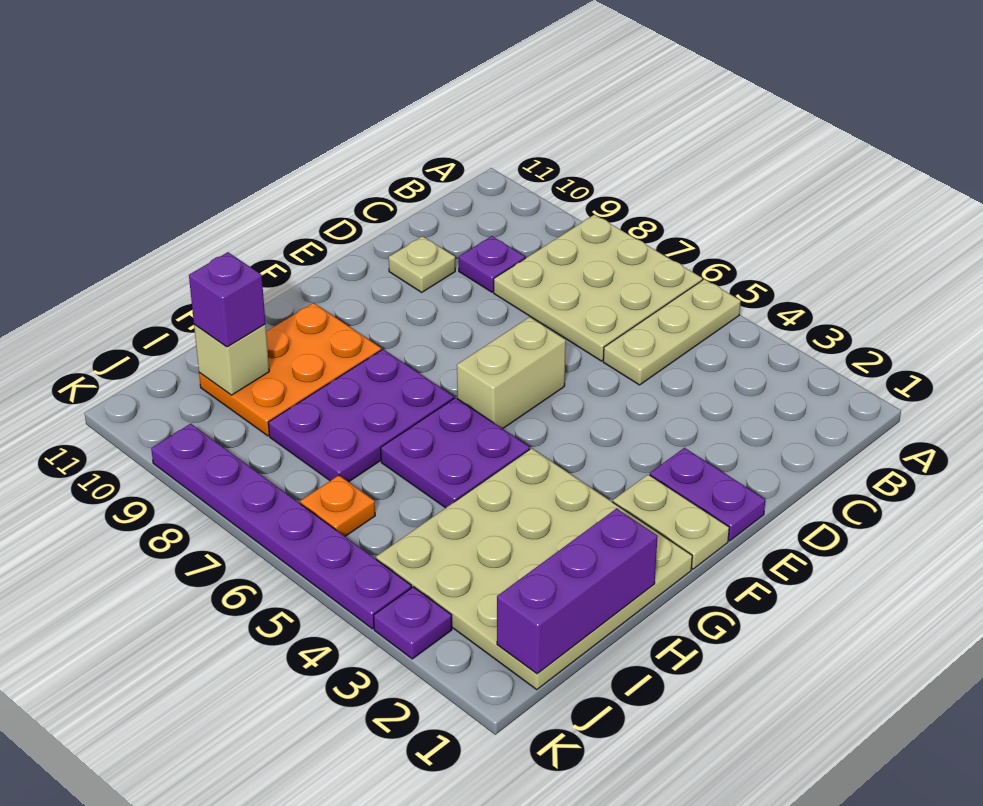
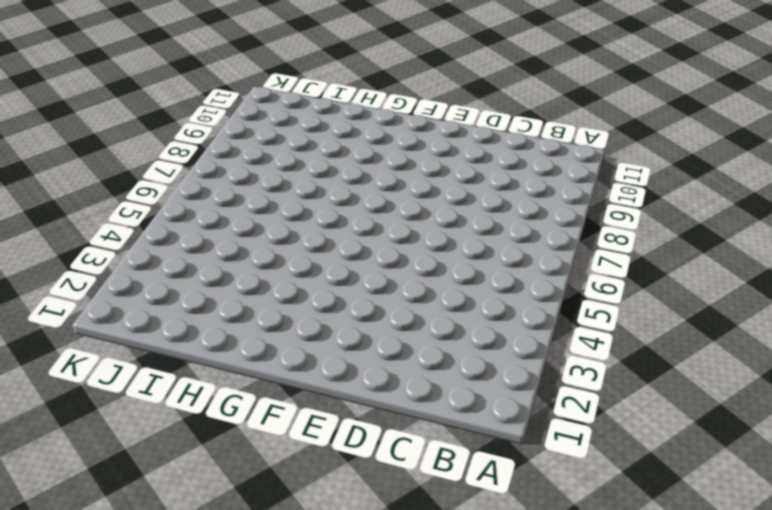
none -> tan plate A5:C5 level 1
none -> tan plate A6:C8 level 1
none -> purple plate C9 level 1

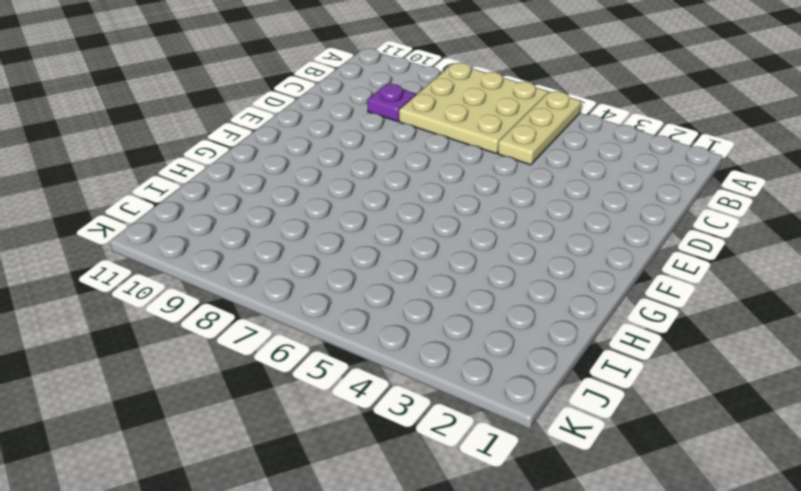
none -> tan plate D10 level 1
none -> purple plate E1:E2 level 1
none -> tan brick E6:F6 level 1

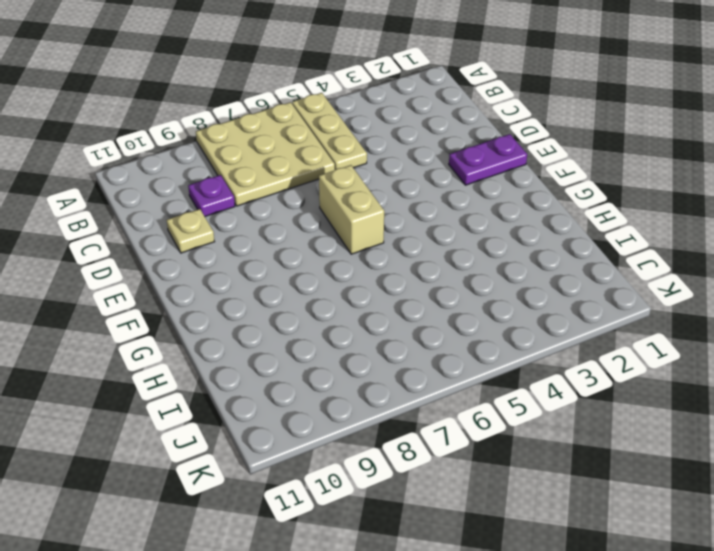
none -> tan plate F1:F2 level 1
none -> tan plate G1:J4 level 1
none -> purple plate G5:H6 level 1

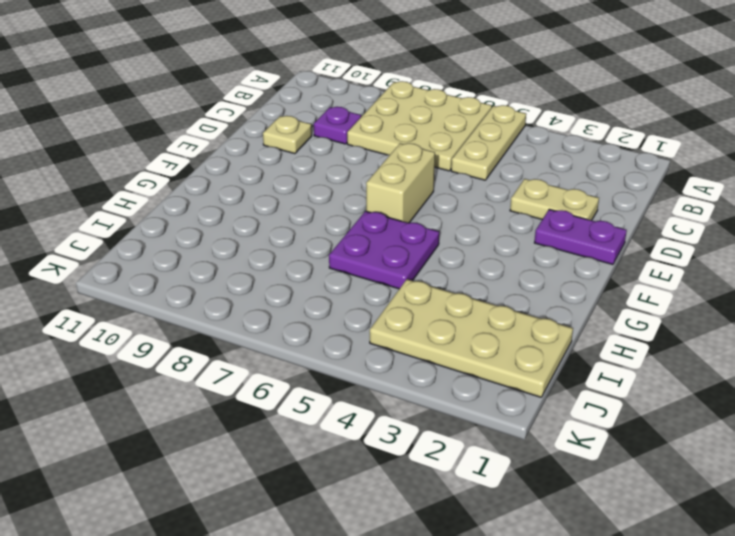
tan plate D2:D3 level 1 -> tan plate F1:F2 level 1
tan plate I1:J4 level 1 -> tan plate G1:J4 level 1
none -> purple plate G7:I8 level 1
none -> orange plate G9:I10 level 1
none -> orange plate J6 level 1

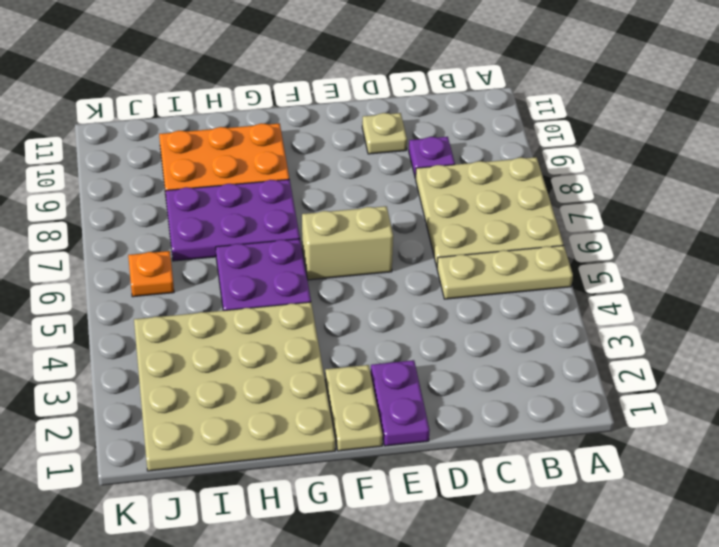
none -> purple plate K3 level 1
none -> purple plate K4:K9 level 1
none -> purple brick H1:J1 level 2

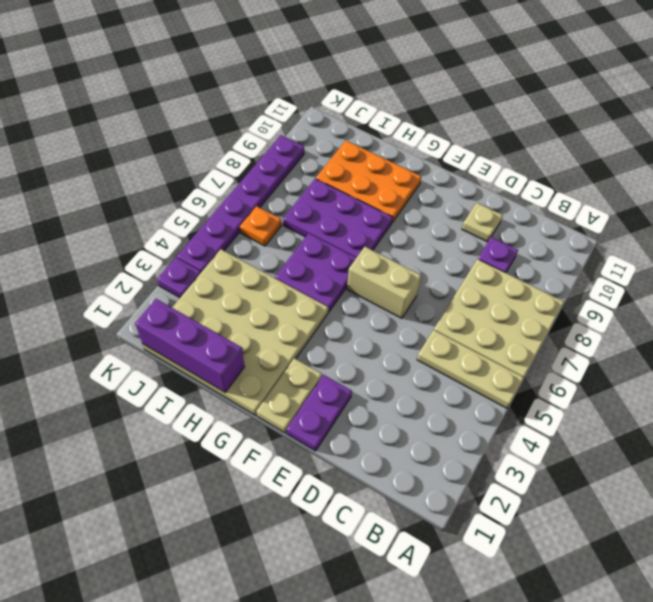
none -> tan brick I10 level 2
none -> purple brick I10 level 3

